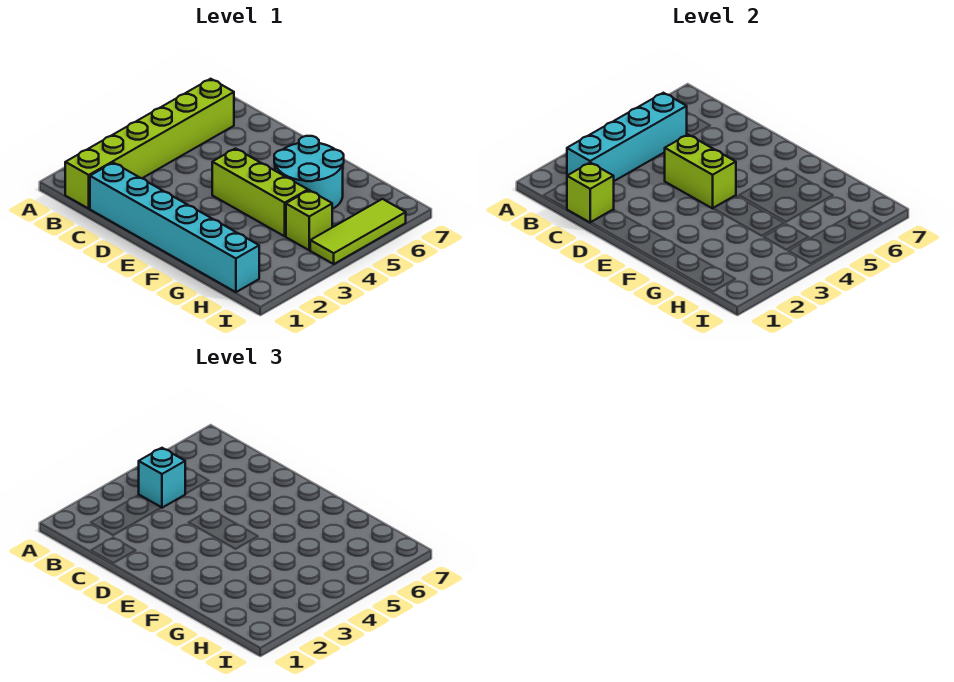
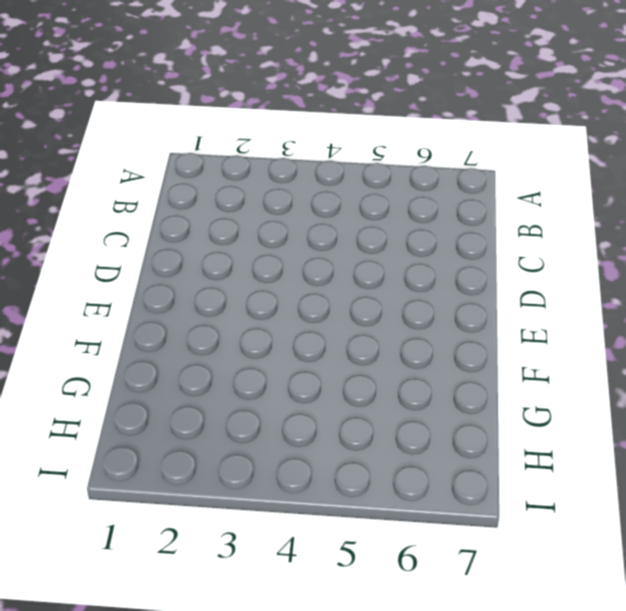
none -> lime brick B1:B6 level 1
none -> cyan brick C1:H1 level 1

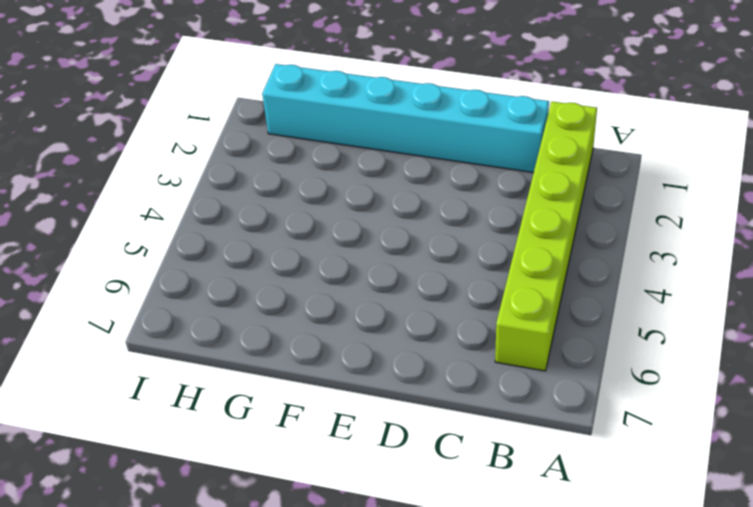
none -> lime brick E4:G4 level 1
none -> cyan round brick F5:G6 level 1

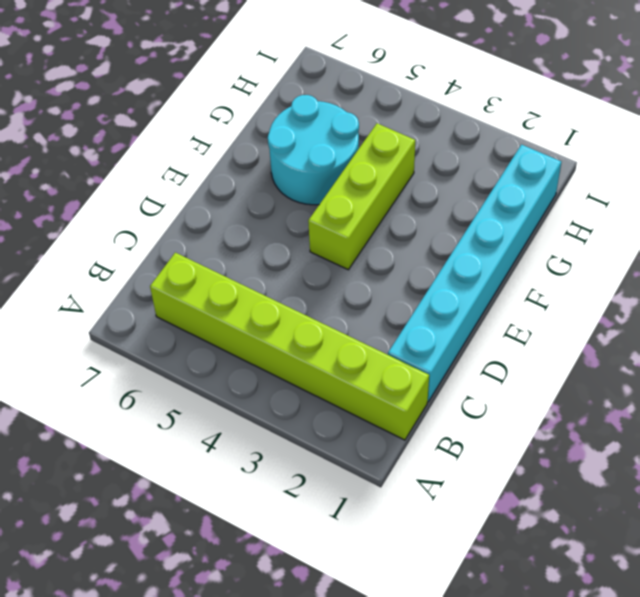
none -> lime brick H4 level 1
none -> lime tile I4:I6 level 1

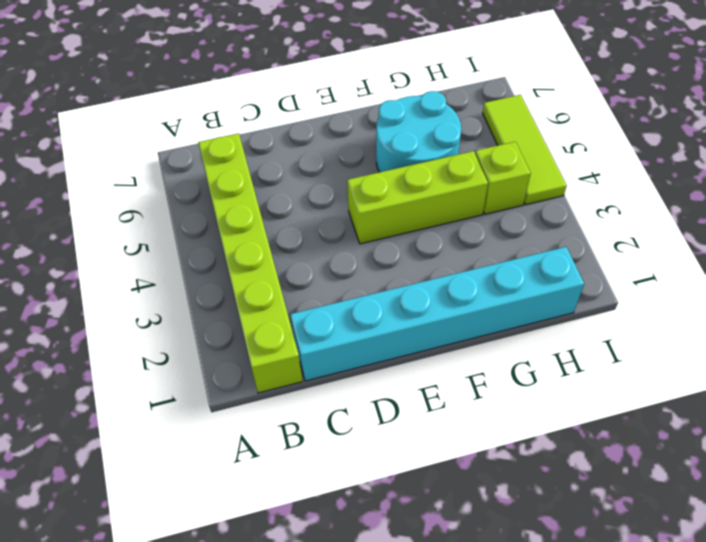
none -> cyan brick B2:B5 level 2
none -> lime brick C1 level 2

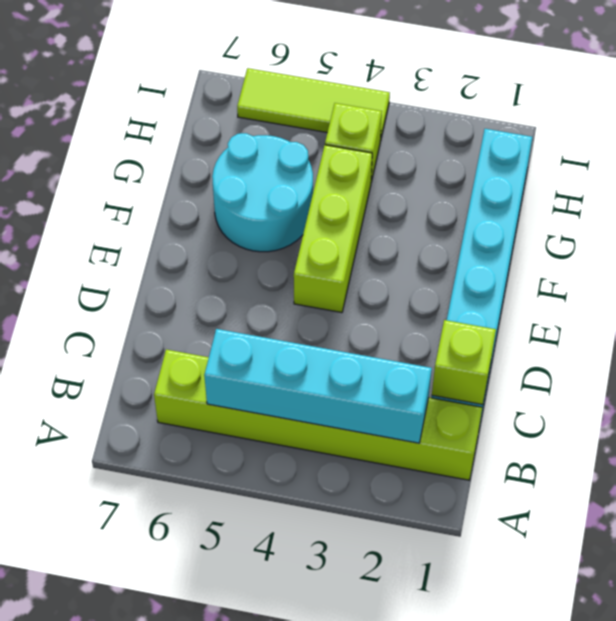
none -> lime brick D4:E4 level 2
none -> cyan brick B4 level 3

